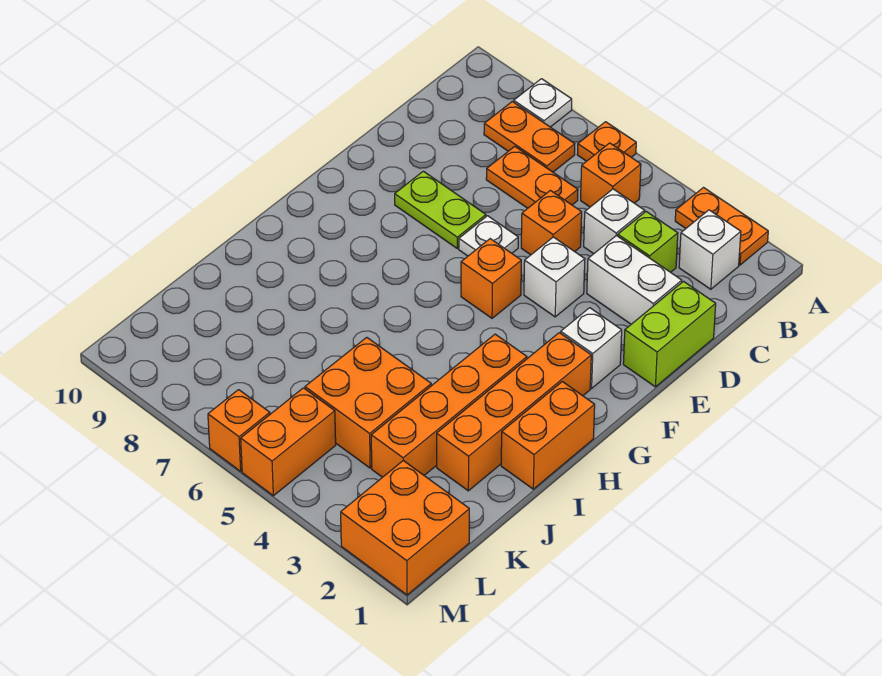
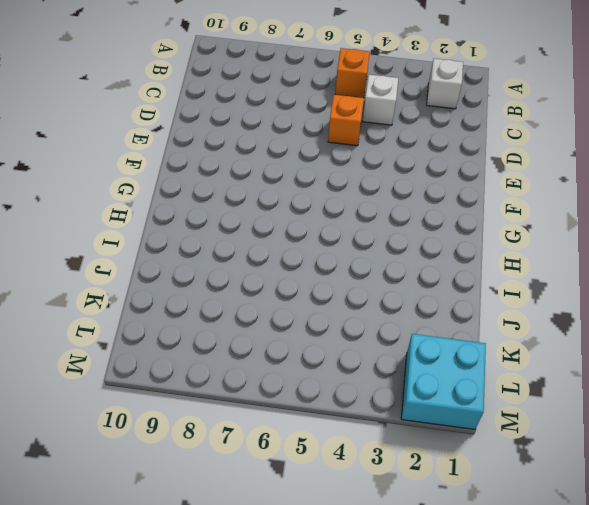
cyan brick L1:M2 level 1 -> orange brick L1:M2 level 1
none -> orange plate A2:A3 level 1
none -> orange plate A6 level 1
none -> white plate A8 level 1

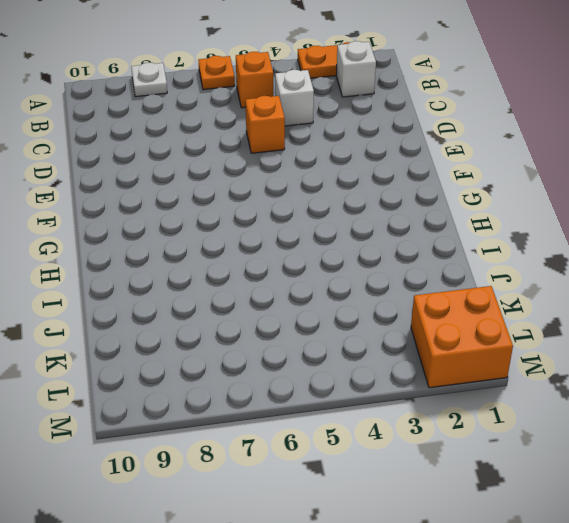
none -> orange plate B7:B8 level 1
none -> lime brick C3 level 1
none -> orange plate C6:C7 level 1

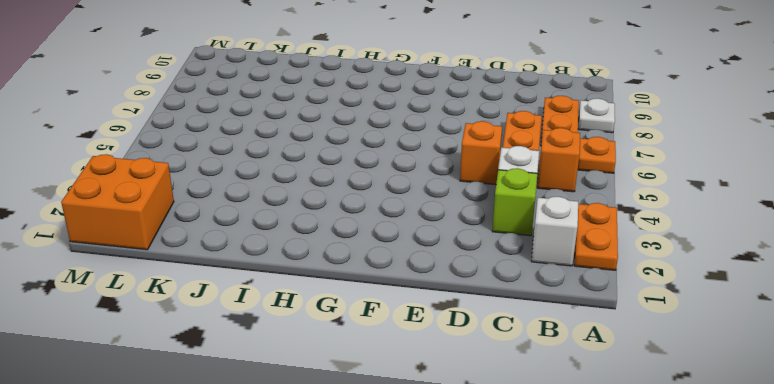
none -> lime brick D1:E1 level 1
none -> white brick D2:D3 level 1
none -> white brick E4 level 1

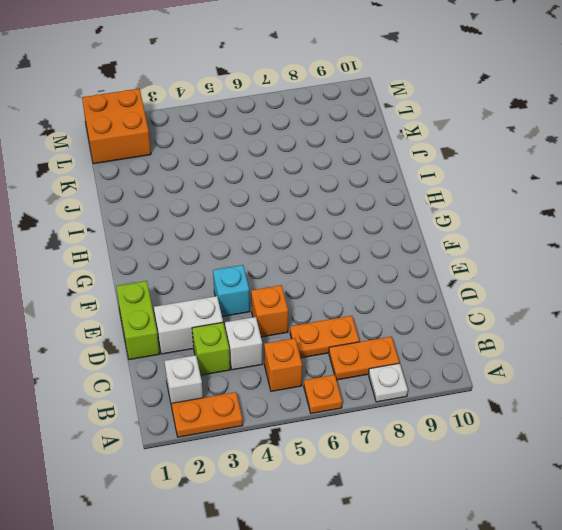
cyan brick E4 level 1 -> white brick E4 level 1
none -> white plate E6 level 1
none -> lime plate E7:E8 level 1
none -> white brick F2 level 1

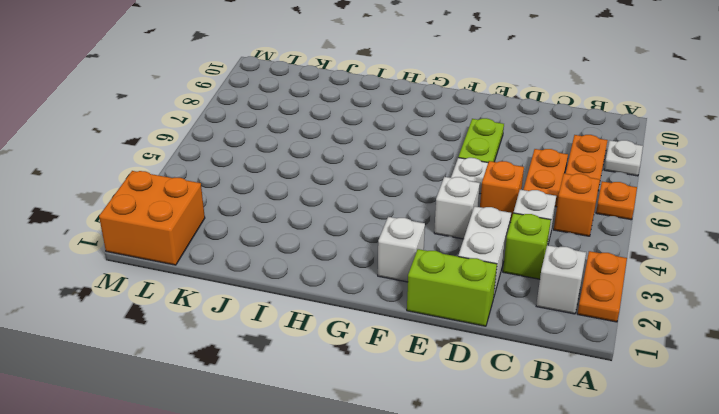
none -> orange brick F5 level 1
none -> orange brick G2:J2 level 1
none -> orange brick H1:I1 level 1

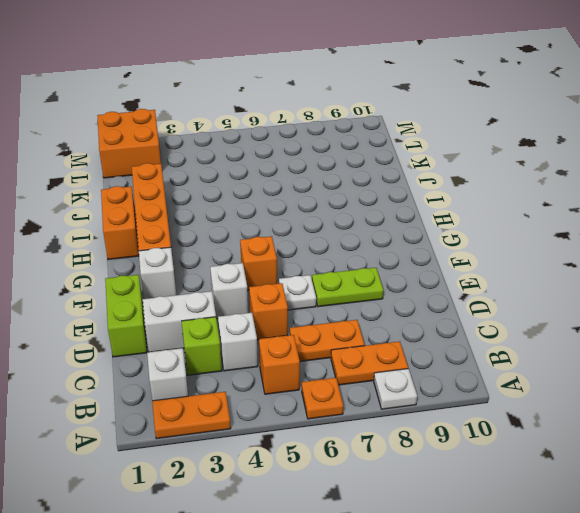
none -> orange brick H3:K3 level 1
none -> orange brick J4:K5 level 1
none -> orange brick L5:M5 level 1

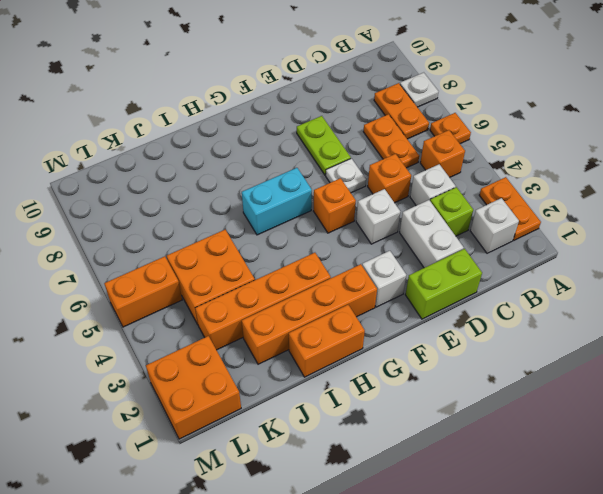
cyan brick G6:H6 level 1 -> none
none -> orange brick M6 level 1

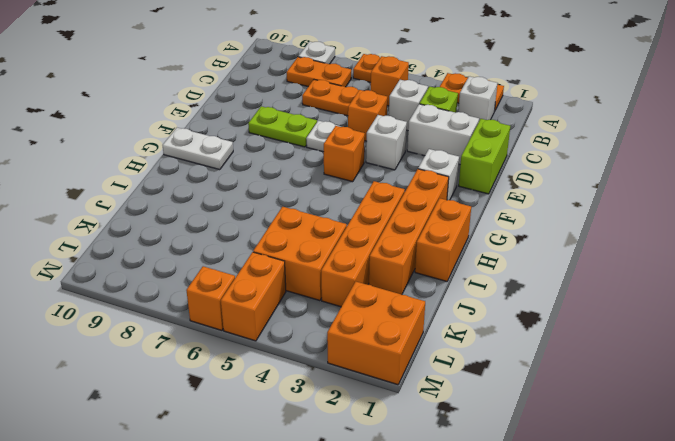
white plate G9:G10 level 1 -> none

